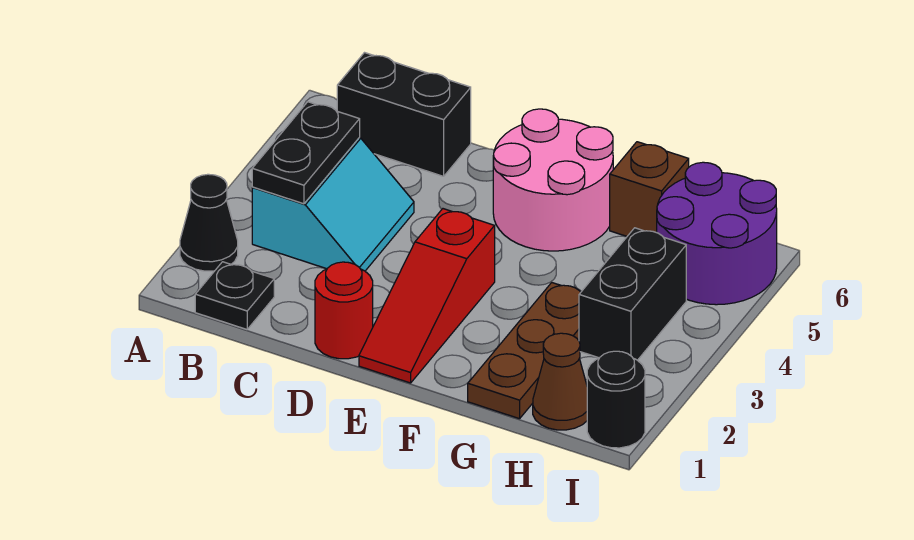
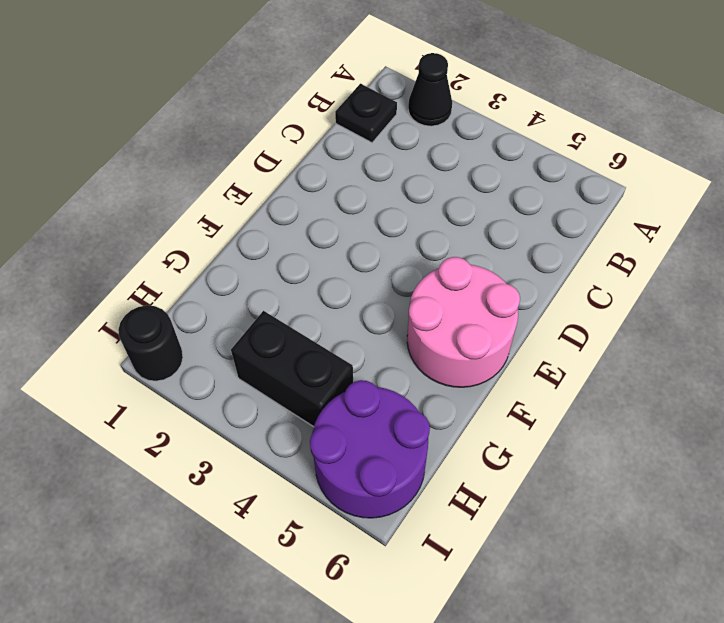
none -> cyan slope B3:C4 level 1 top B
none -> black brick B6:C6 level 1
none -> red round brick D1 level 1

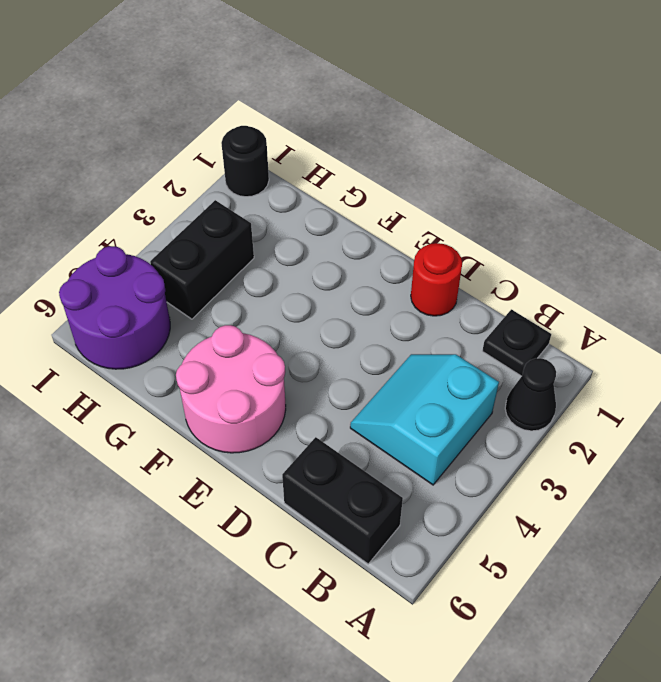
none -> red slope E1:E3 level 1 top 3
none -> brown plate G1:G3 level 1
none -> brown brick G6 level 1

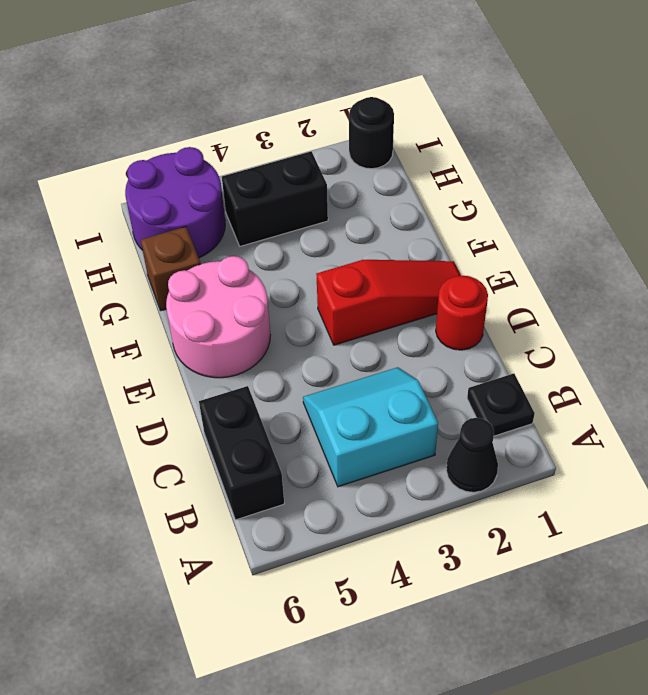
none -> brown plate G1:G3 level 1
none -> brown cone H1 level 1
none -> black plate B3:B4 level 2

